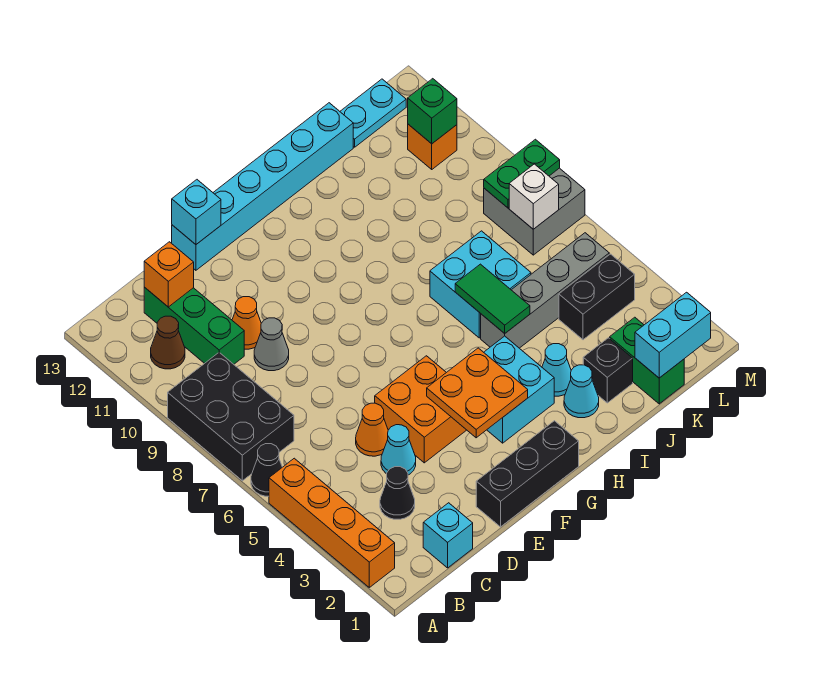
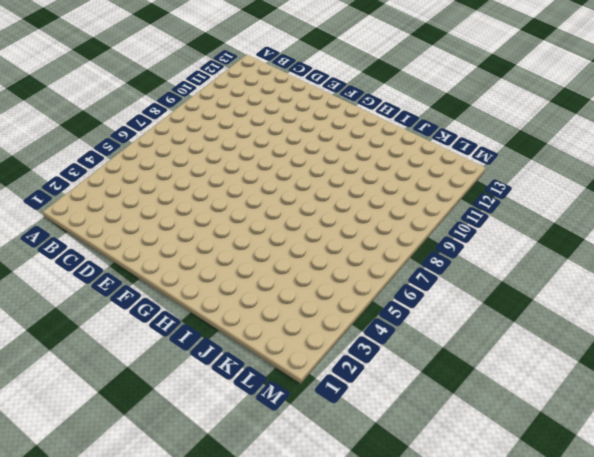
none -> orange brick A2:A5 level 1
none -> black cone A6 level 1
none -> black brick A7:B9 level 1
none -> brown cone B11 level 1

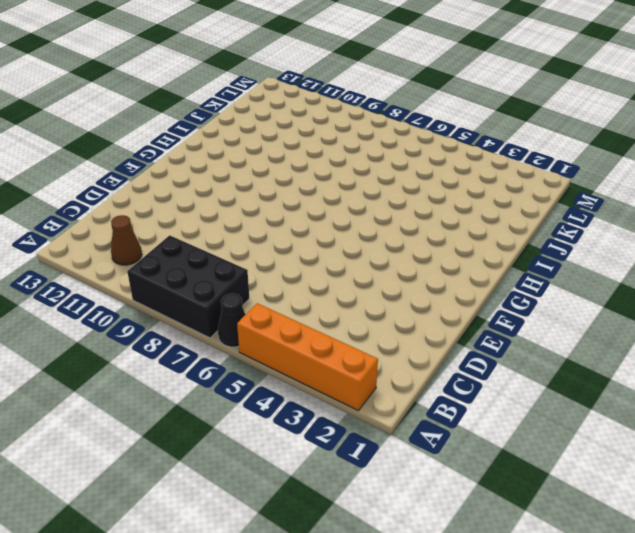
none -> cyan brick C1 level 1
none -> black cone C3 level 1
none -> green brick C10:C12 level 1
none -> cyan cone D4 level 1

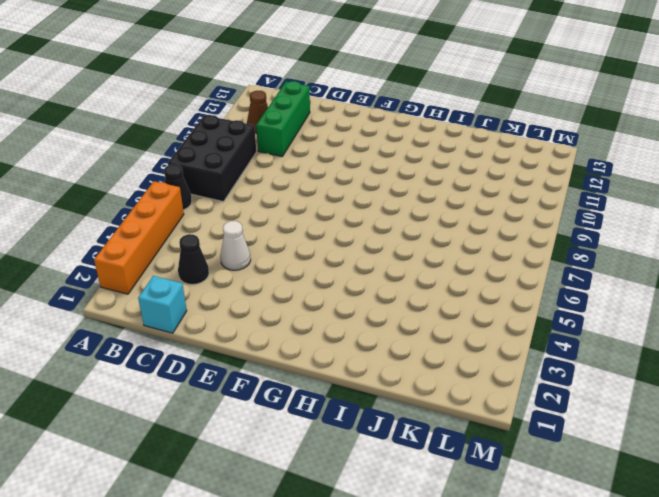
white cone D4 level 1 -> cyan cone D4 level 1
none -> orange cone D5 level 1
none -> grey cone D9 level 1
none -> orange cone D10 level 1
none -> black brick E1:G1 level 1

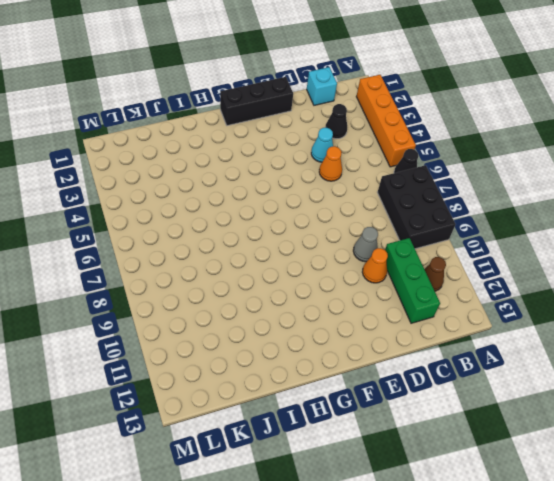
none -> orange brick E4:F5 level 1
none -> cyan brick E13:J13 level 1
none -> cyan brick G3:H4 level 1
none -> cyan cone I2 level 1

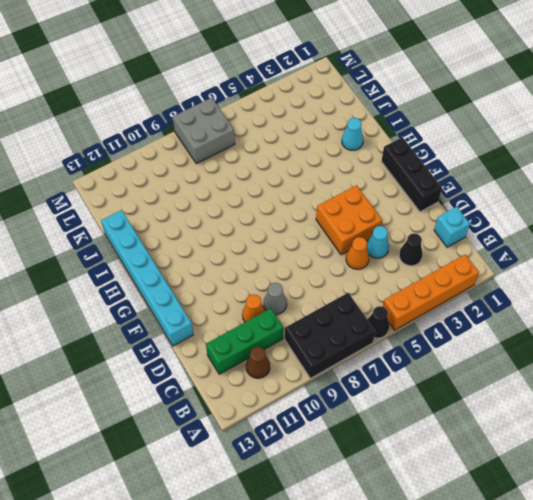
none -> cyan brick G3:H4 level 1
none -> cyan cone I3 level 1
none -> grey brick I5:L5 level 1
none -> cyan brick I6:J7 level 1

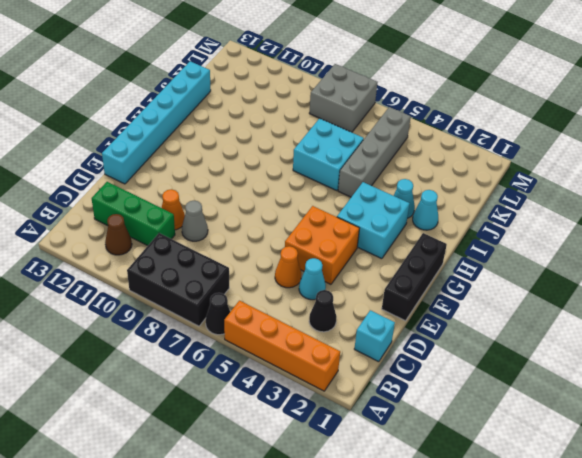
none -> black brick J2 level 1
none -> green brick K1:K2 level 1
none -> black brick K4:L4 level 1
none -> cyan plate K13:L13 level 1

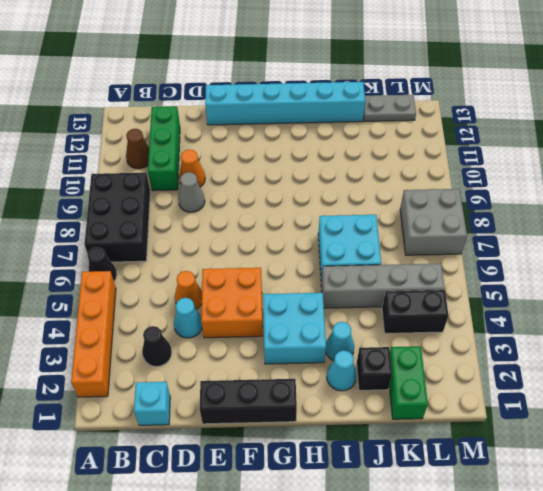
grey plate K13:L13 level 1 -> cyan plate K13:L13 level 1
none -> orange brick L11 level 1
none -> orange brick C12 level 2
none -> cyan brick E13 level 2
none -> orange plate F3:G4 level 2

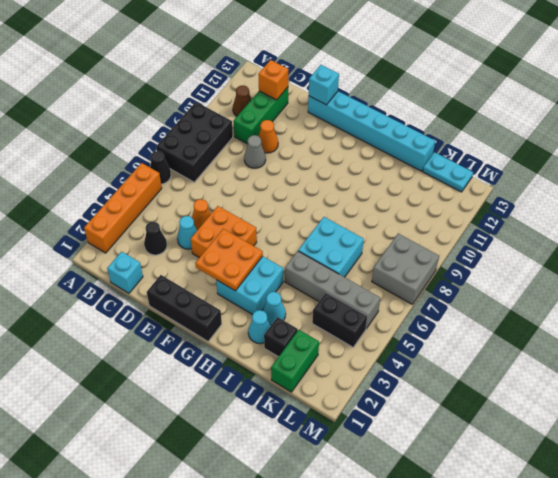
none -> orange brick L11 level 1
none -> green tile I5:I6 level 2
none -> cyan brick K1:L1 level 2
none -> white brick L7 level 2

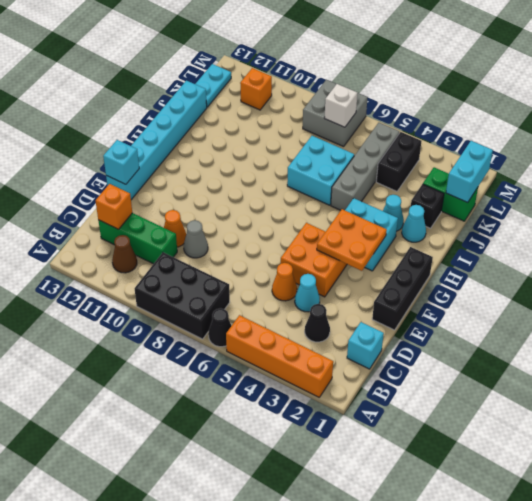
none -> green tile I5:I6 level 2
none -> green plate L8:M8 level 2
none -> green brick L11 level 2

